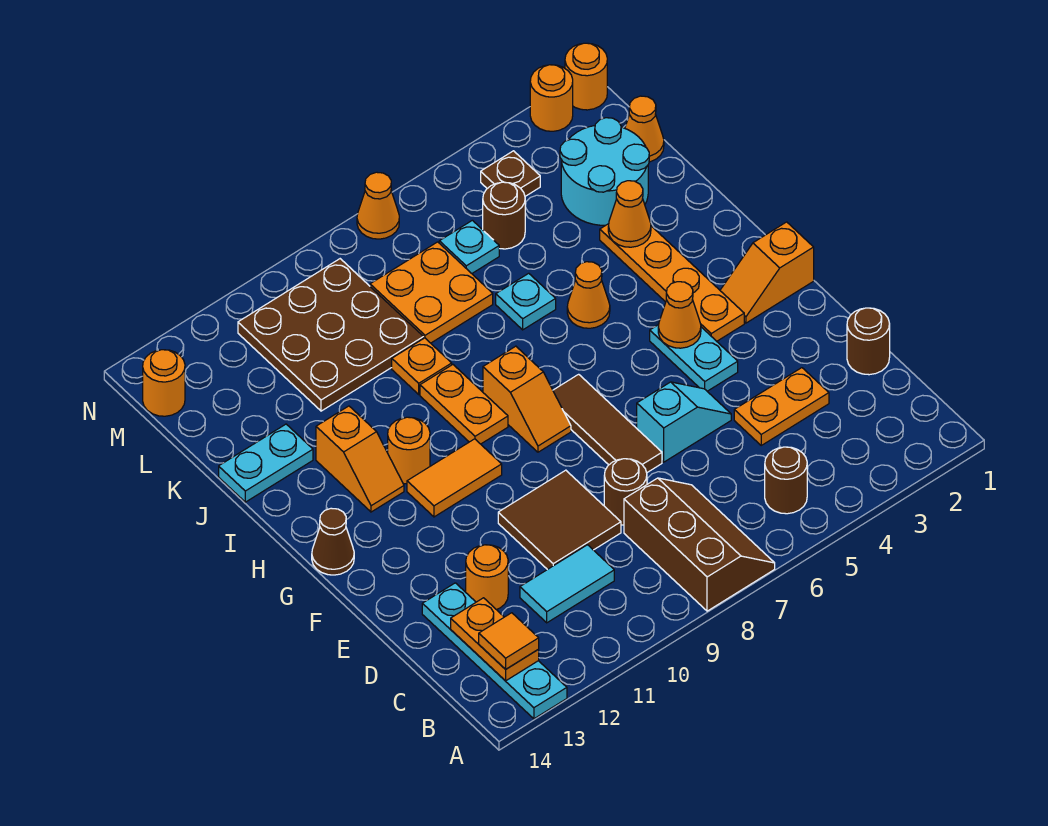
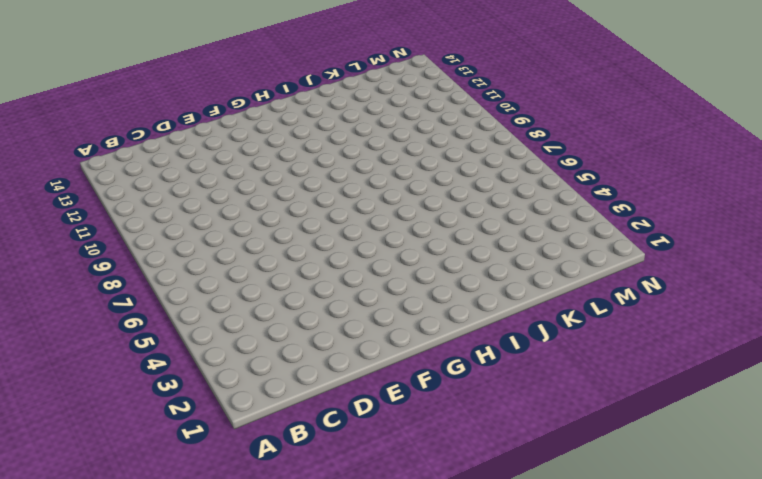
none -> brown slope A7:C8 level 1 top 8
none -> cyan plate A13:D13 level 1
none -> brown round brick B5 level 1
none -> cyan tile C10:C11 level 1

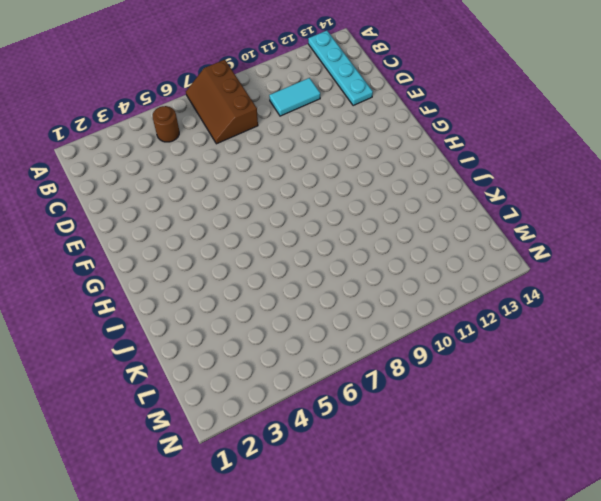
none -> brown round brick D1 level 1
none -> orange plate D3:D4 level 1
none -> brown round brick D8 level 1
none -> brown tile D9:E10 level 1

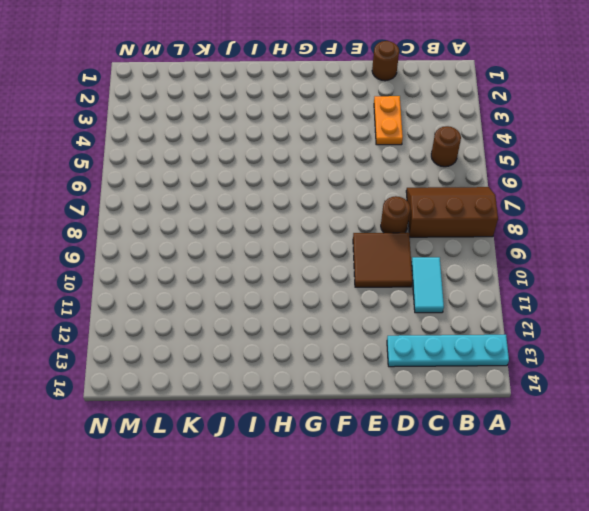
none -> orange round brick D12 level 1
none -> cyan slope E5:E6 level 1 top 6
none -> brown tile E7:G7 level 1
none -> cyan plate F4:G4 level 1

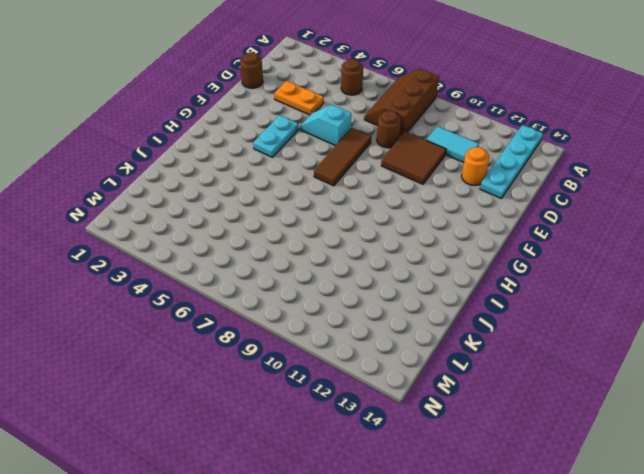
none -> orange slope G1:G2 level 1 top 1
none -> orange plate G3:J3 level 1
none -> orange slope G8:H8 level 1 top H
none -> orange tile G10:G11 level 1

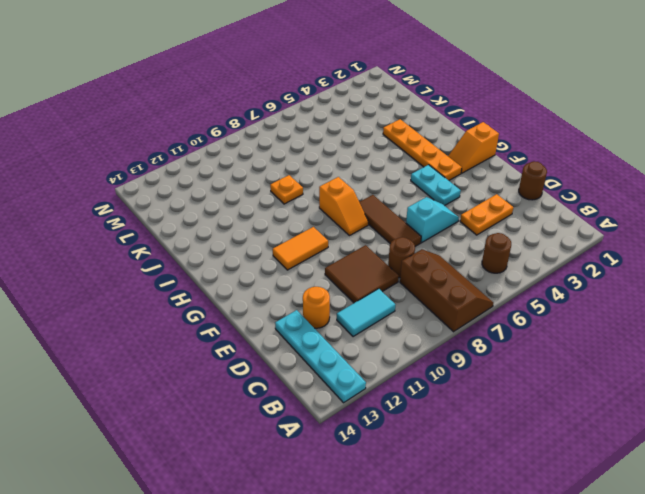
none -> brown cone G14 level 1
none -> orange plate H9:I9 level 1
none -> orange round brick H11 level 1
none -> orange slope H12:I12 level 1 top I

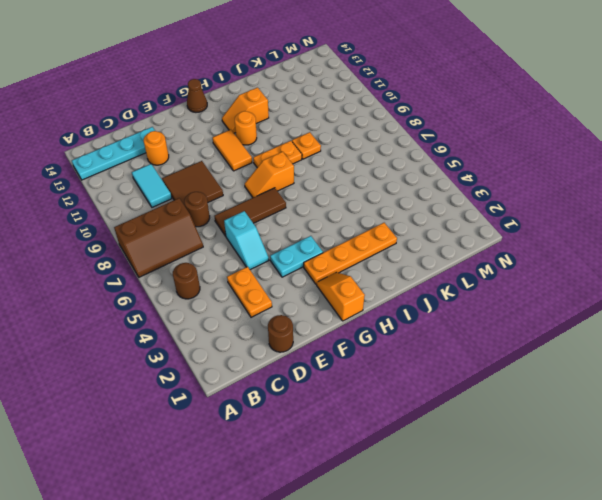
none -> orange cone I5 level 1
none -> cyan plate J6 level 1
none -> cyan plate J13:J14 level 1
none -> cyan round brick K2:L3 level 1

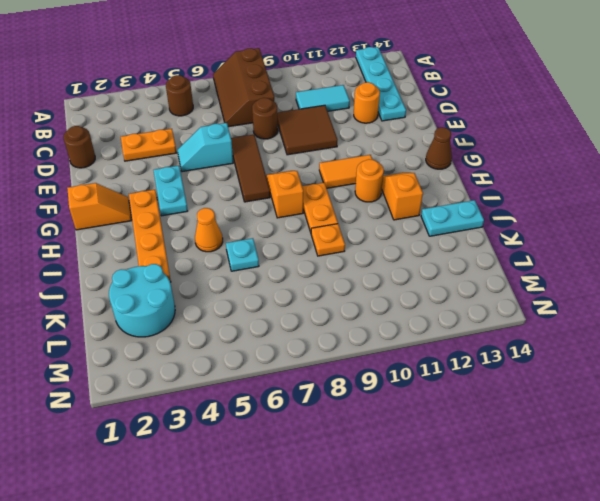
none -> orange plate K7:L8 level 1
none -> brown plate K9:M11 level 1
none -> orange cone L1 level 1
none -> brown round brick L5 level 1

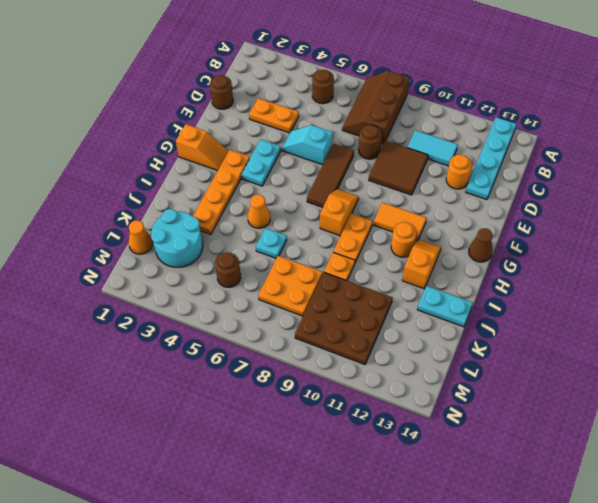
none -> cyan plate L6 level 1
none -> brown plate M4 level 1
none -> orange round brick M14 level 1
none -> orange round brick N1 level 1

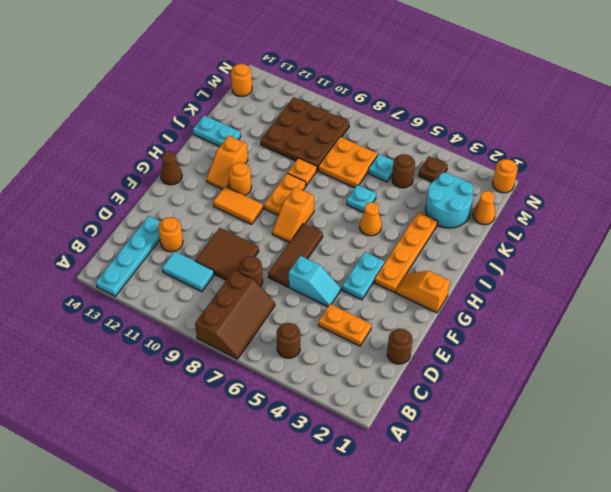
none -> orange round brick N2 level 1
none -> orange cone N7 level 1
none -> orange plate B13:C13 level 2
none -> orange cone G4 level 2

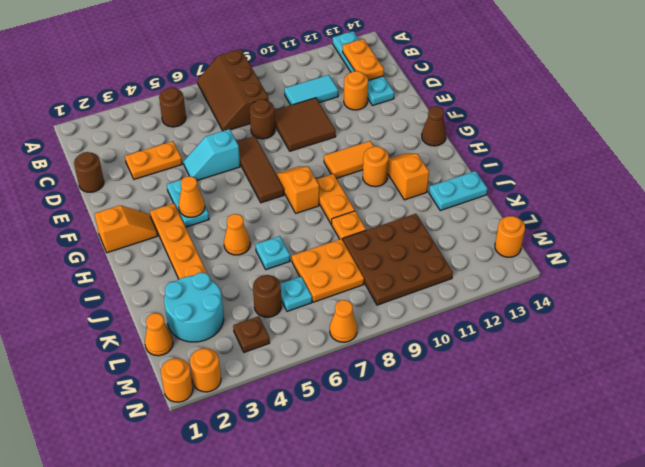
none -> orange cone J3 level 2
none -> orange tile B13 level 3

